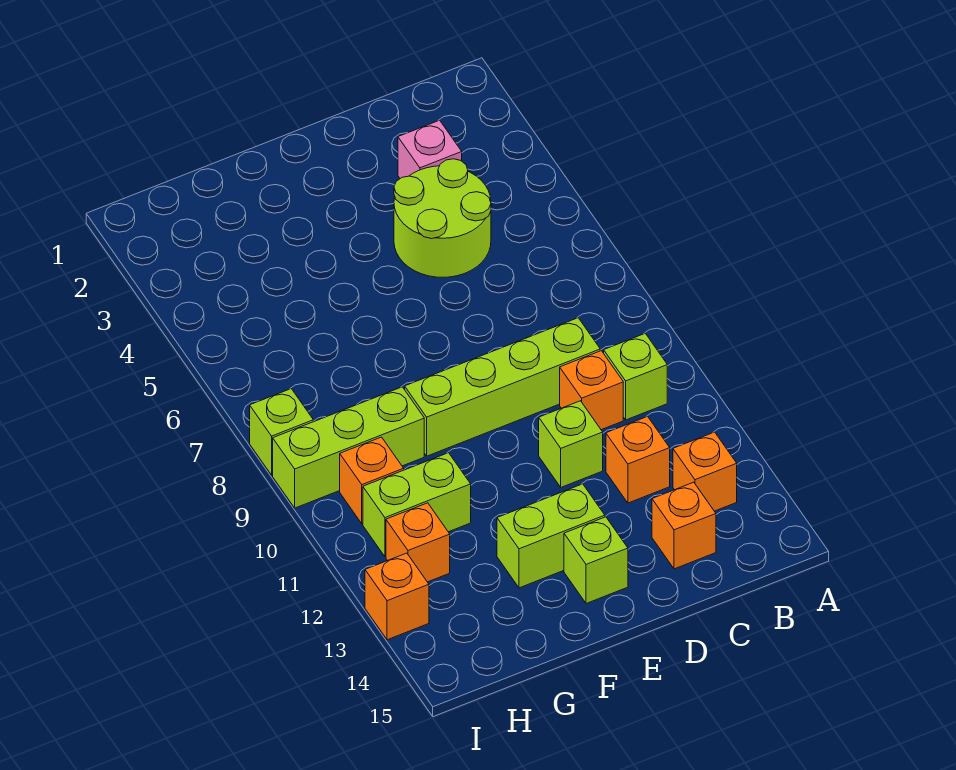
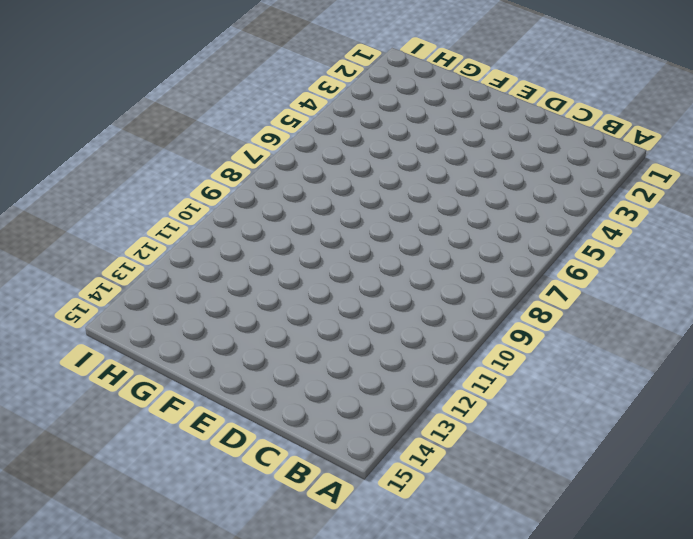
none -> lime brick B10 level 1
none -> orange brick B13 level 1
none -> pink brick C3 level 1

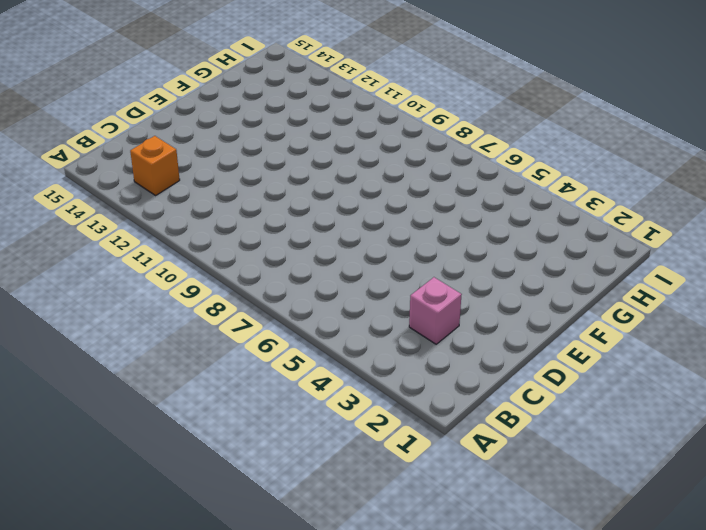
none -> lime brick B10 level 1
none -> lime round brick C4:D5 level 1
none -> lime brick C9:F9 level 1

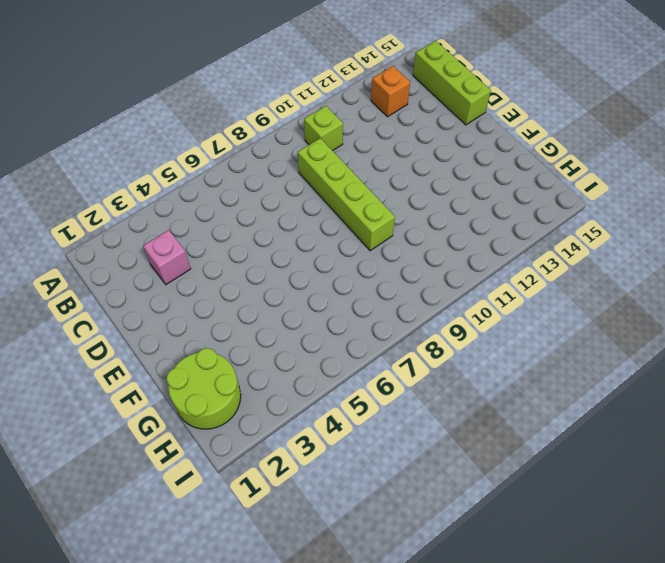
lime brick B15:D15 level 1 -> lime brick G9:I9 level 1
lime round brick G1:H2 level 1 -> lime round brick C4:D5 level 1
none -> orange brick C10 level 1
none -> orange brick C12 level 1
none -> orange brick C14 level 1

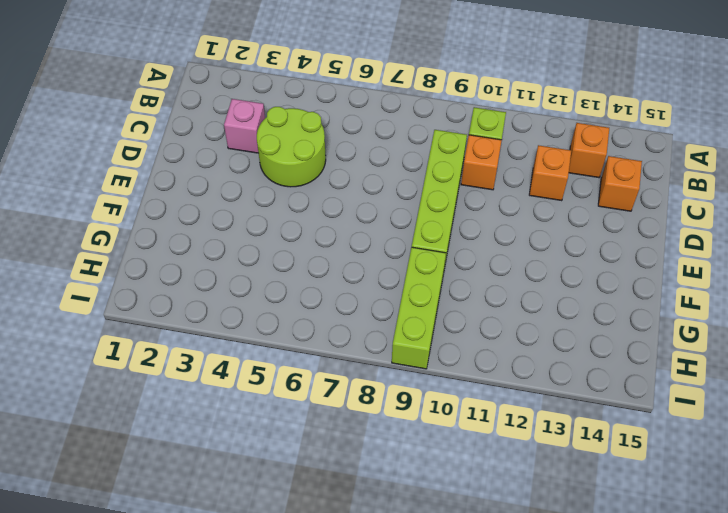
none -> lime brick D11 level 1
none -> lime brick E13:F13 level 1
none -> lime brick E14 level 1

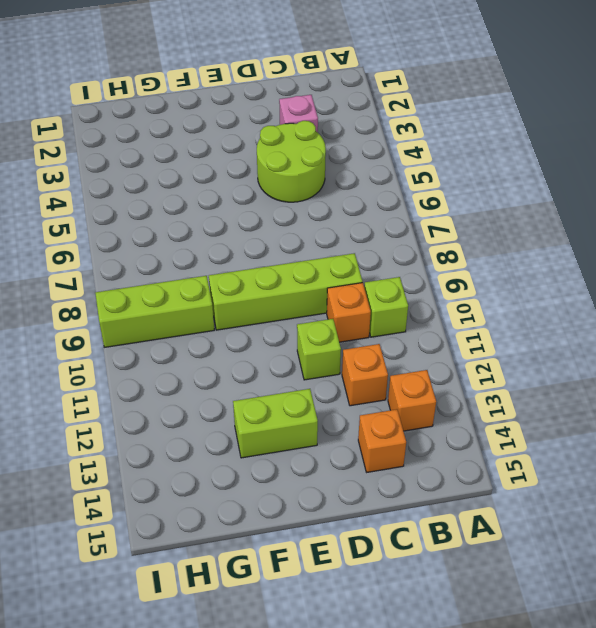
none -> lime brick E14 level 1
none -> lime brick G11:H11 level 1
none -> orange brick H10 level 1

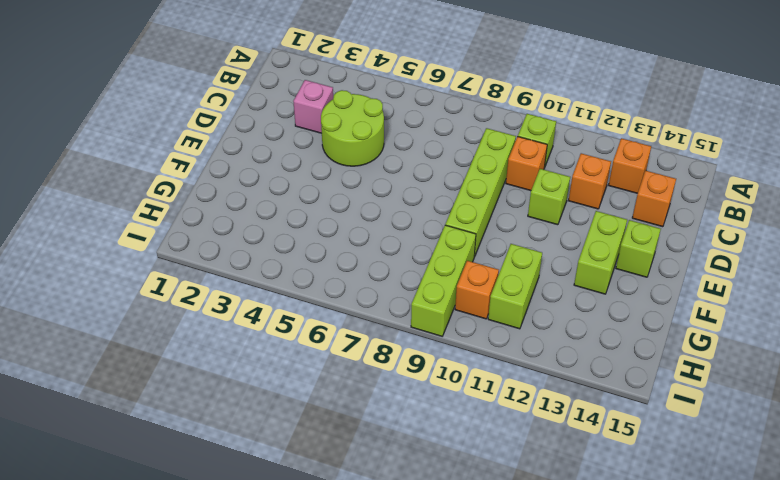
none -> orange brick H12 level 1
none -> lime brick I8 level 1
none -> orange brick I13 level 1

